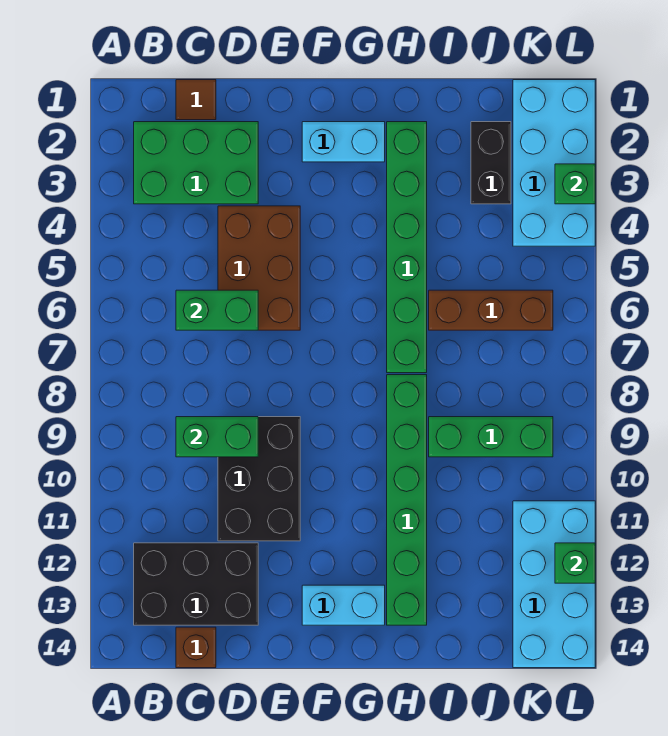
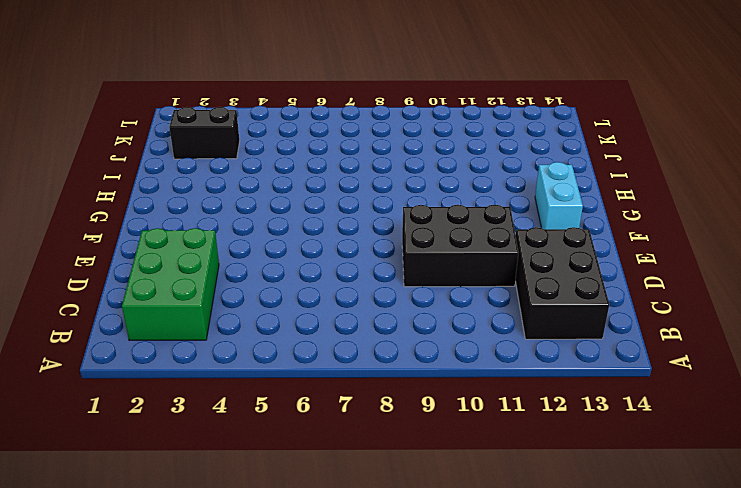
none -> brown tile C1 level 1
none -> brown brick C14 level 1
none -> brown brick D4:E6 level 1

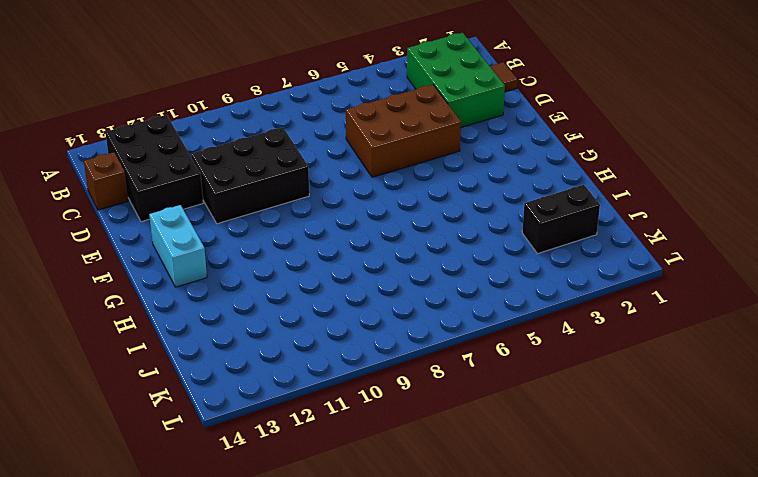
none -> cyan brick F2:G2 level 1
none -> green brick H2:H7 level 1
none -> green brick H8:H13 level 1

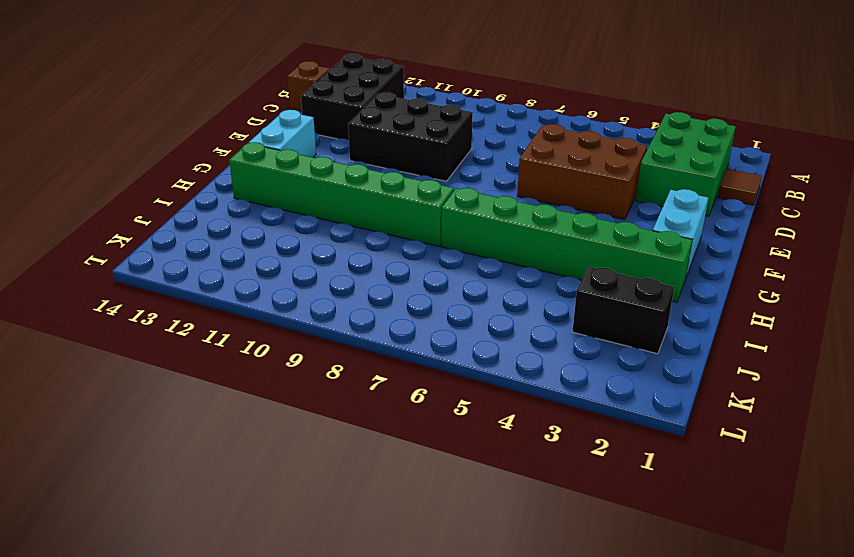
none -> brown brick I6:K6 level 1
none -> green brick I9:K9 level 1
none -> cyan brick K1:L4 level 1

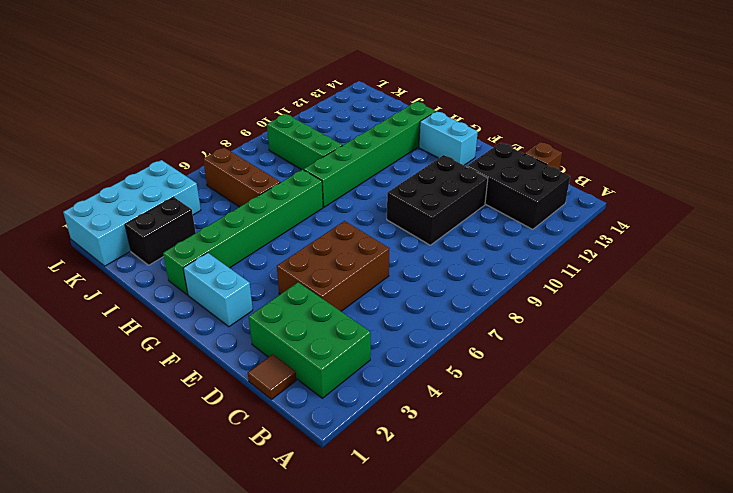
none -> cyan brick K11:L14 level 1
none -> green brick C6:D6 level 2
none -> green brick C9:D9 level 2

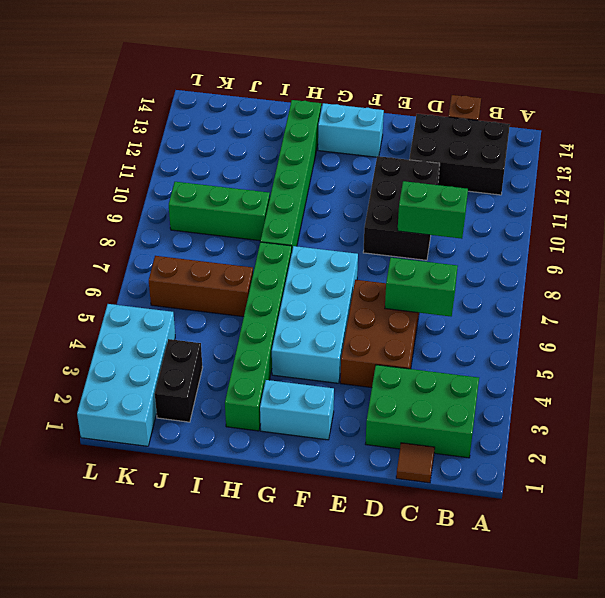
cyan brick F4:G7 level 1 -> cyan brick K11:L14 level 1
none -> green brick L3 level 2
none -> green brick L12 level 2

